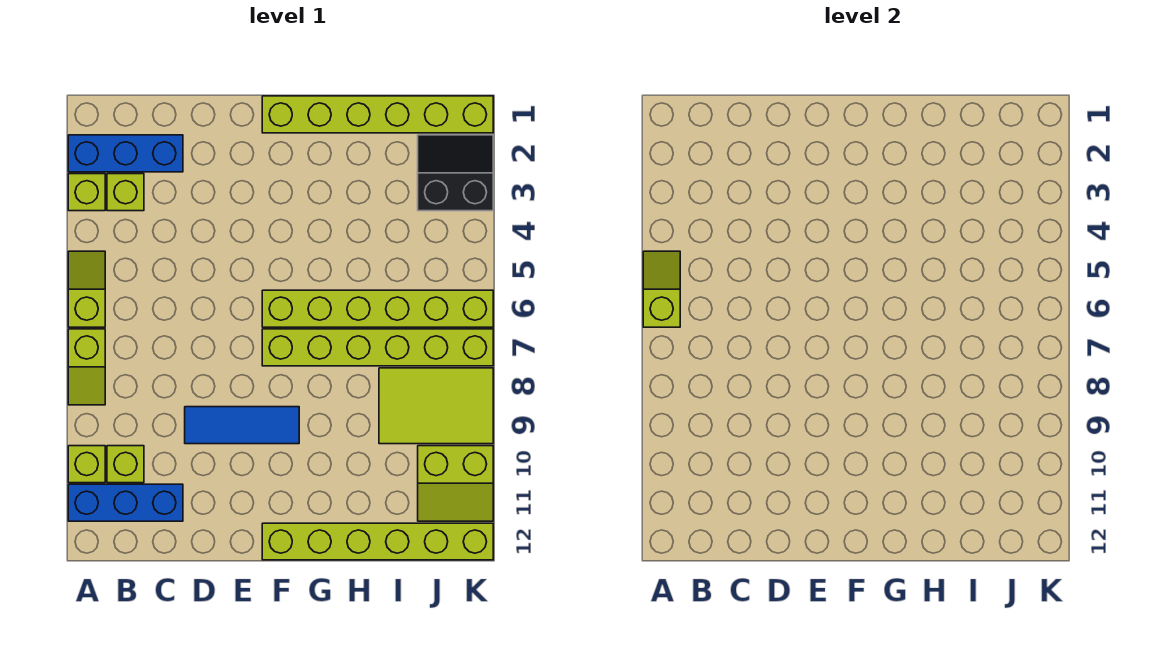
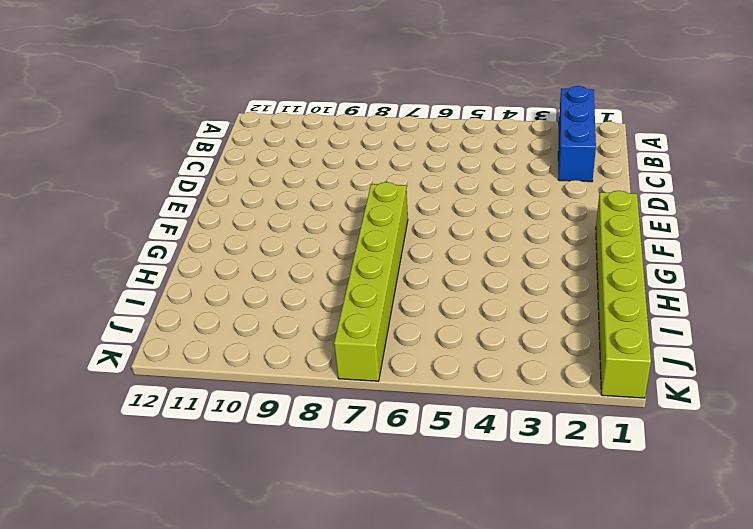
none -> lime brick A3 level 1
none -> lime slope A5:A6 level 1 top 6
none -> lime slope A7:A8 level 1 top 7

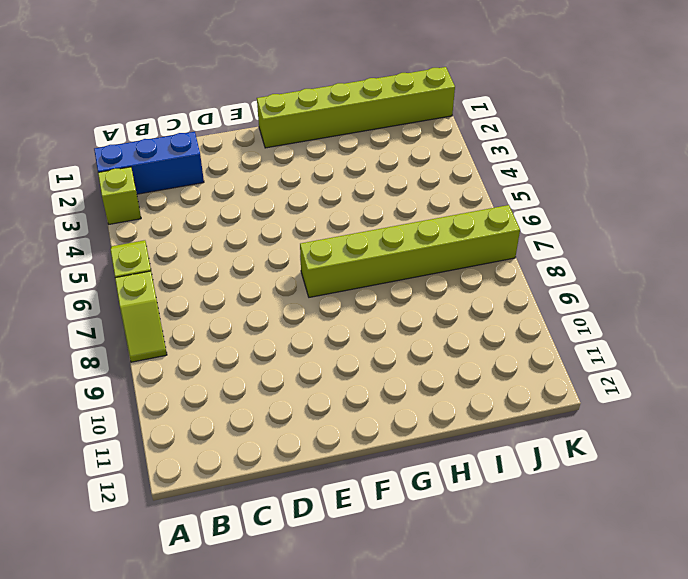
none -> lime brick A10 level 1
none -> blue brick A11:C11 level 1
none -> lime brick B3 level 1

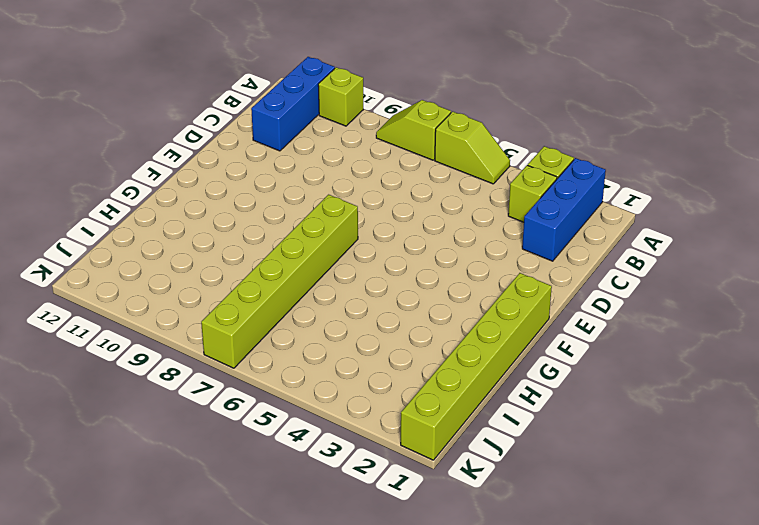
none -> lime brick B10 level 1
none -> blue tile D9:F9 level 1
none -> lime brick F6:K6 level 1

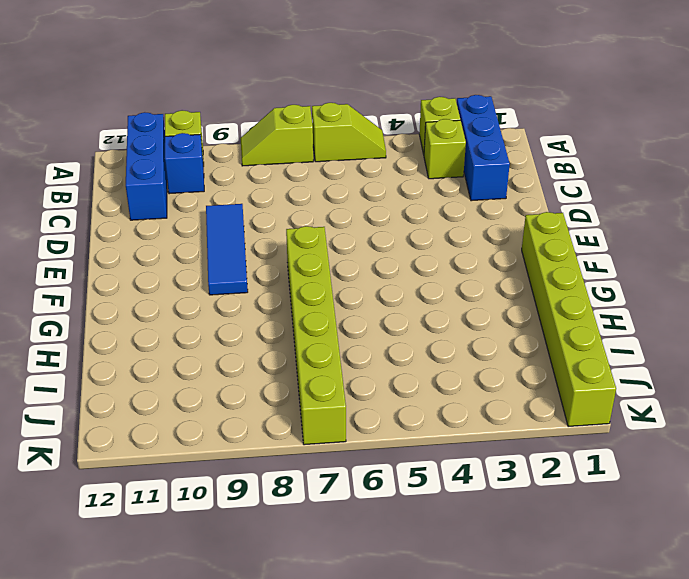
blue brick B10 level 1 -> lime brick B10 level 1
none -> lime brick F6:K6 level 1
none -> lime brick F12:K12 level 1
none -> lime tile I8:K9 level 1

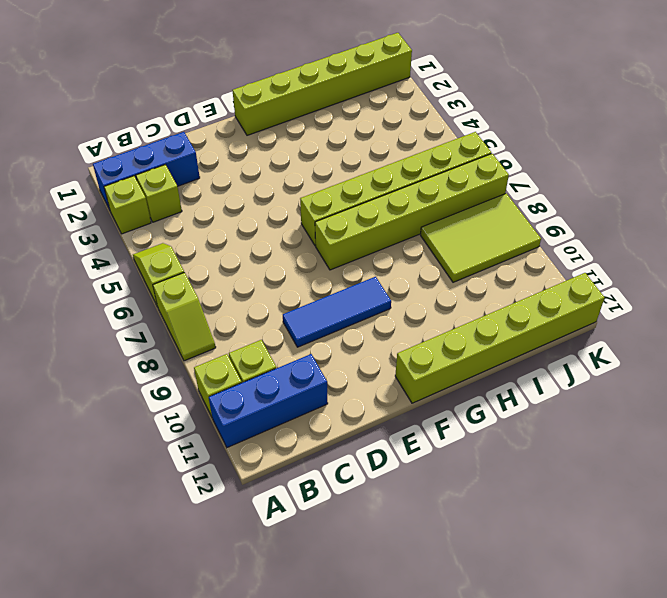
none -> black slope J2:K3 level 1 top 3
none -> lime slope J10:K11 level 1 top 10
none -> lime slope A5:A6 level 2 top 6

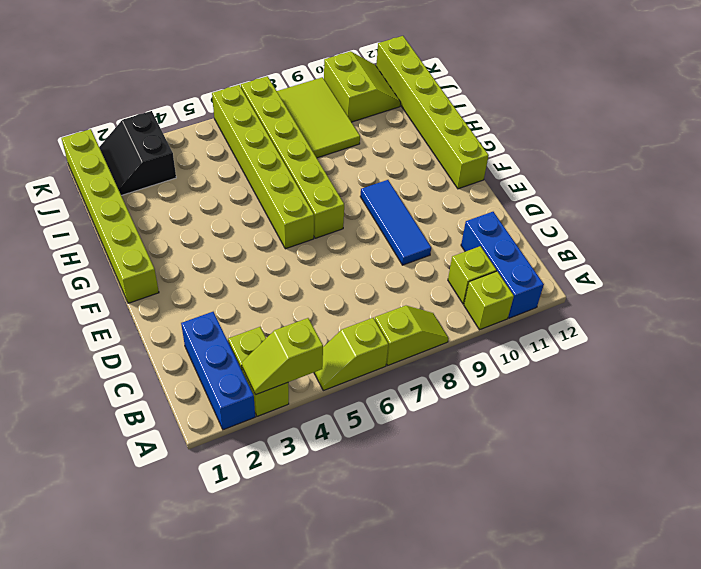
lime slope A3:A4 level 2 top 4 -> lime slope A5:A6 level 2 top 6

